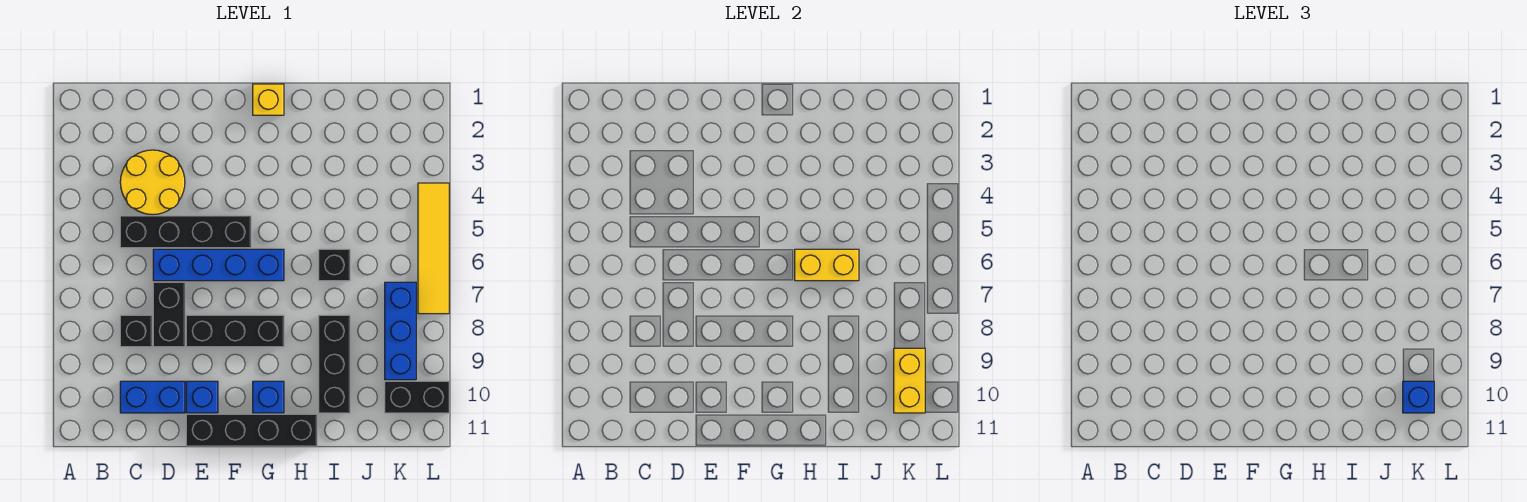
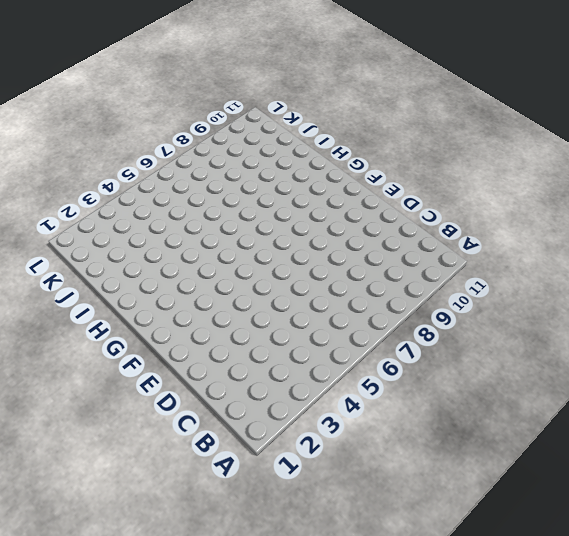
none -> yellow round brick C3:D4 level 1
none -> black brick C5:F5 level 1
none -> black brick C8 level 1

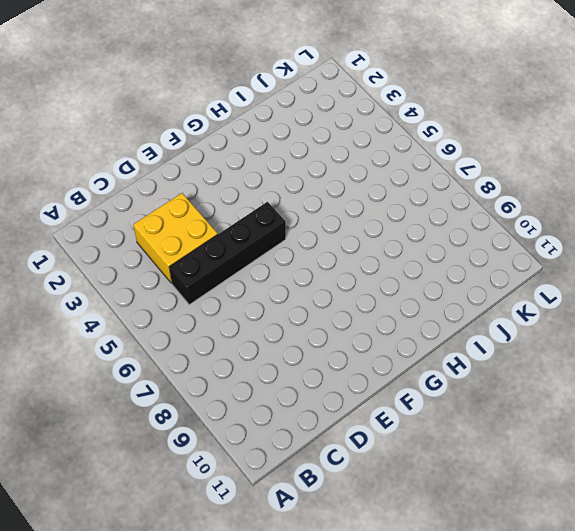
yellow brick C3:D4 level 1 -> yellow round brick C3:D4 level 1
none -> black brick C8 level 1
none -> blue brick C10:D10 level 1
none -> blue brick D6:G6 level 1

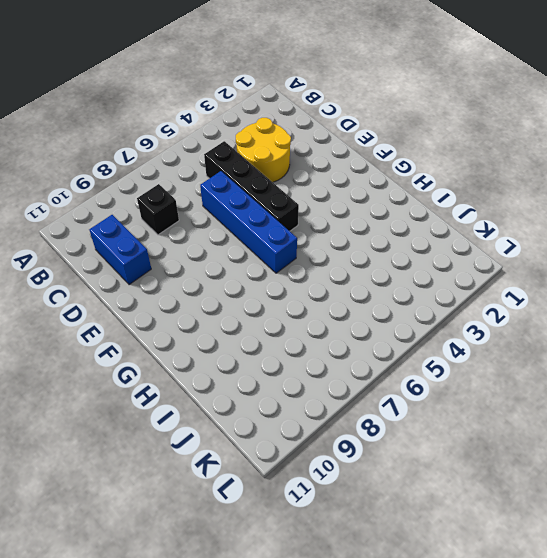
none -> black brick D7:D8 level 1
none -> black brick E8:G8 level 1
none -> blue brick E10 level 1

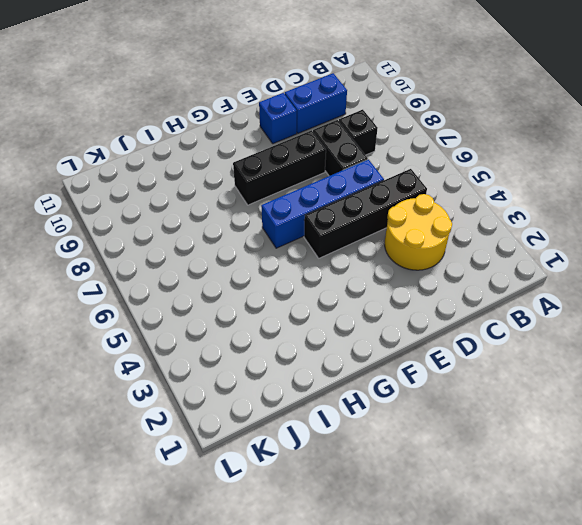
none -> black brick E11:H11 level 1
none -> yellow brick G1 level 1
none -> blue brick G10 level 1

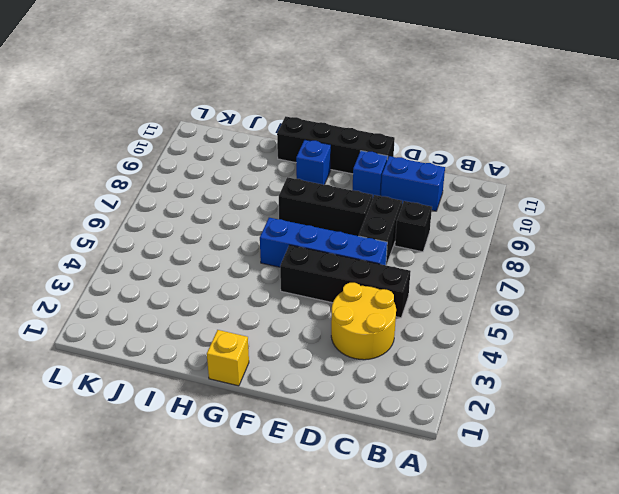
none -> black brick I6 level 1
none -> black brick I8:I10 level 1
none -> blue brick K7:K9 level 1

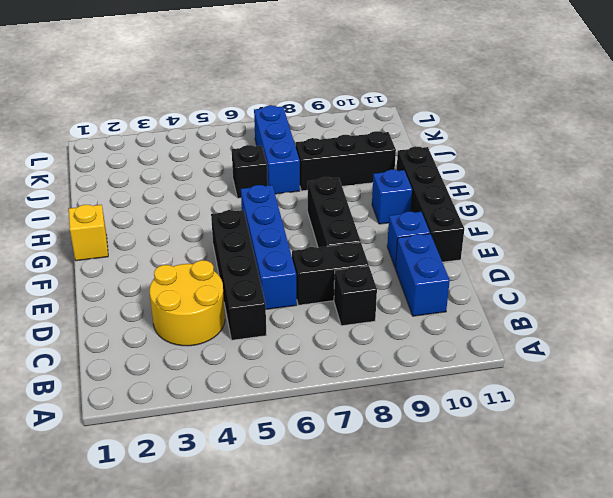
blue brick I7:K7 level 1 -> blue brick K7:K9 level 1
none -> black brick K10:L10 level 1
none -> yellow tile L4:L7 level 1
none -> yellow brick H6:I6 level 2

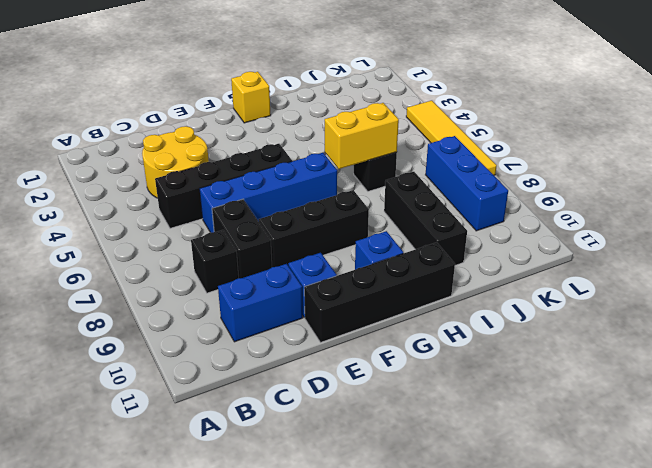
none -> black brick K10:L10 level 1
none -> yellow brick K9:K10 level 2
none -> blue brick K10 level 3

